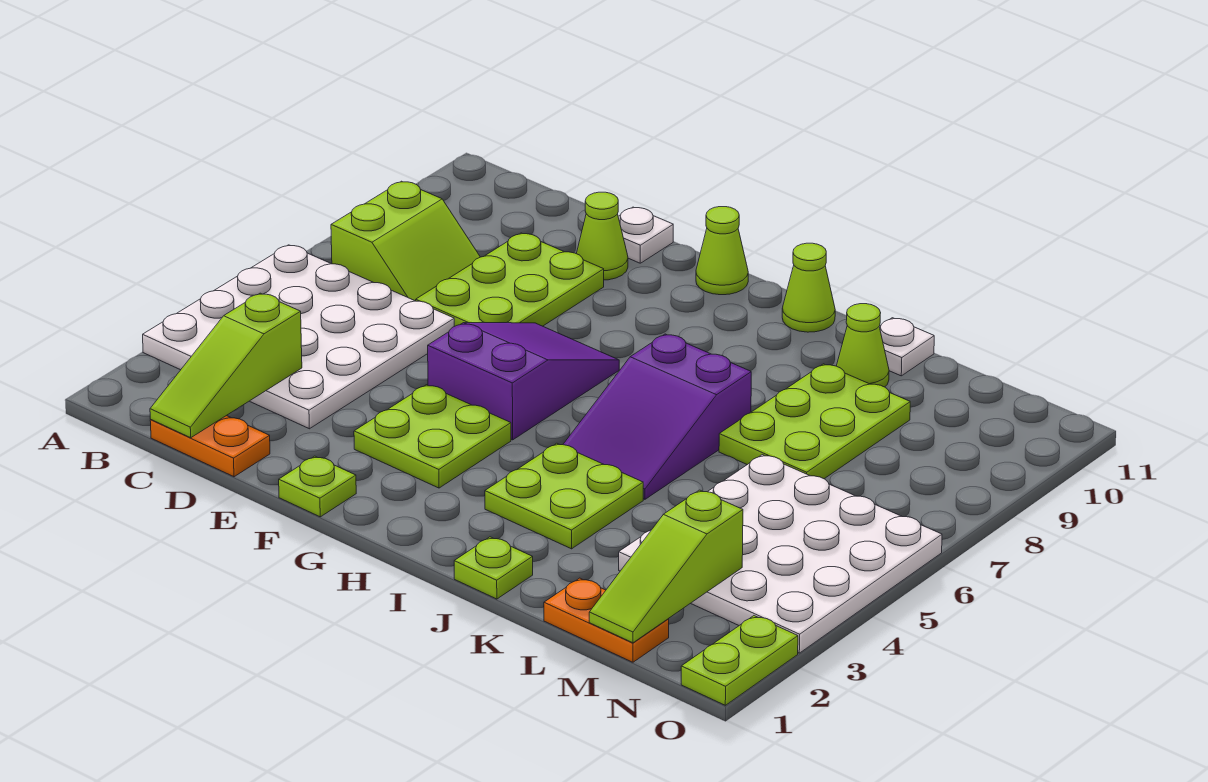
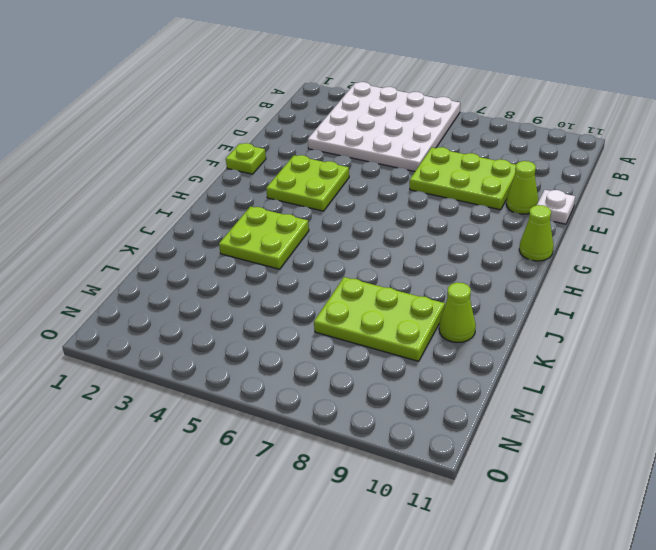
none -> lime slope B7:C8 level 1 top B
none -> orange plate C1:D1 level 1
none -> purple slope F5:G7 level 1 top 5

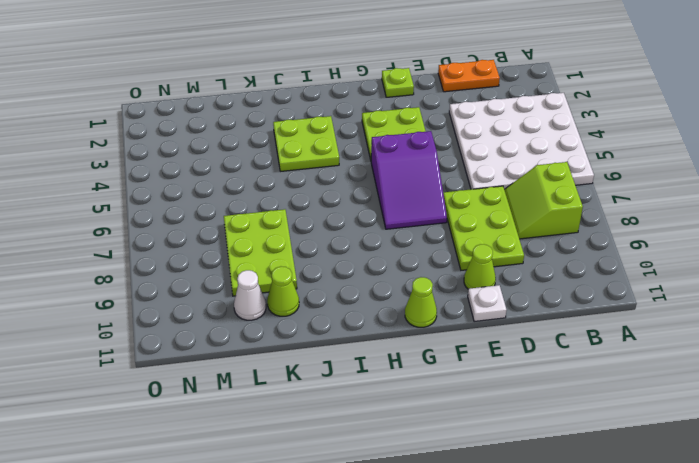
white cone L10 level 1 -> none
none -> purple slope I5:J7 level 1 top 7
none -> lime cone I11 level 1
none -> lime plate J1 level 1

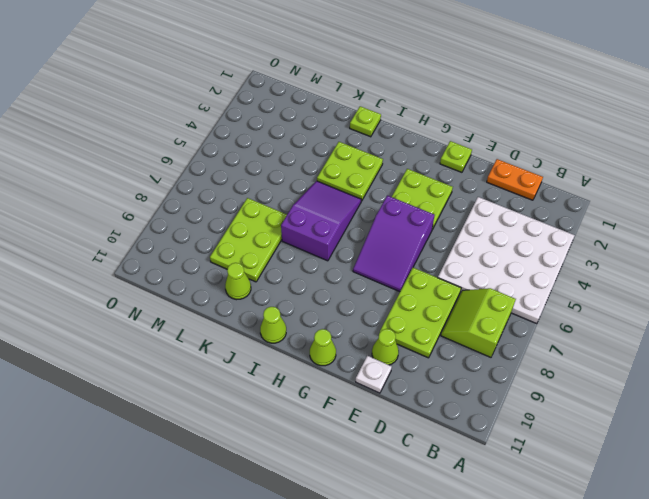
none -> white plate K11 level 1
none -> orange plate L1:M1 level 1
none -> white plate L3:O6 level 1

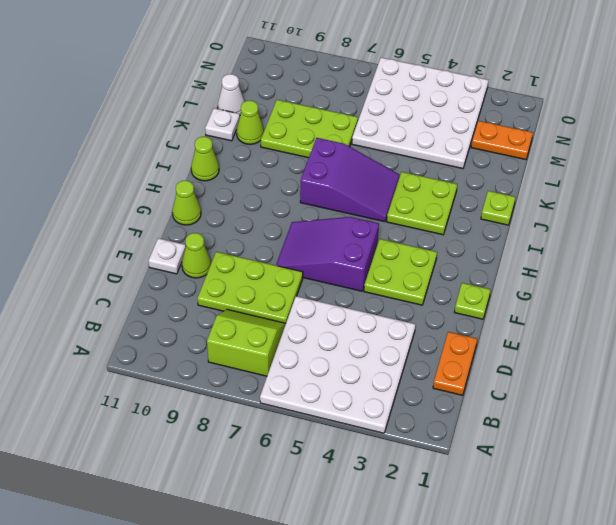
white cone L11 level 1 -> none
orange plate M1:M2 level 1 -> orange plate L1:M1 level 1
none -> lime plate O1:O2 level 1
none -> lime slope C1:C3 level 2 top 3
none -> lime slope M1:M3 level 2 top 3

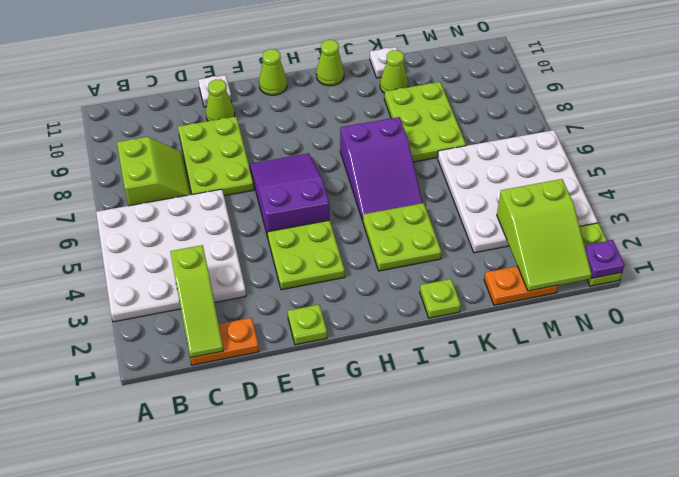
lime slope M1:N3 level 2 top 3 -> lime slope M1:M3 level 2 top 3
purple plate O1 level 2 -> none

